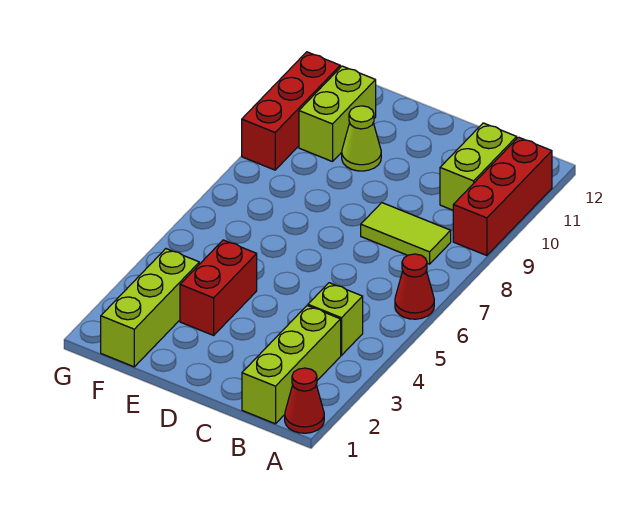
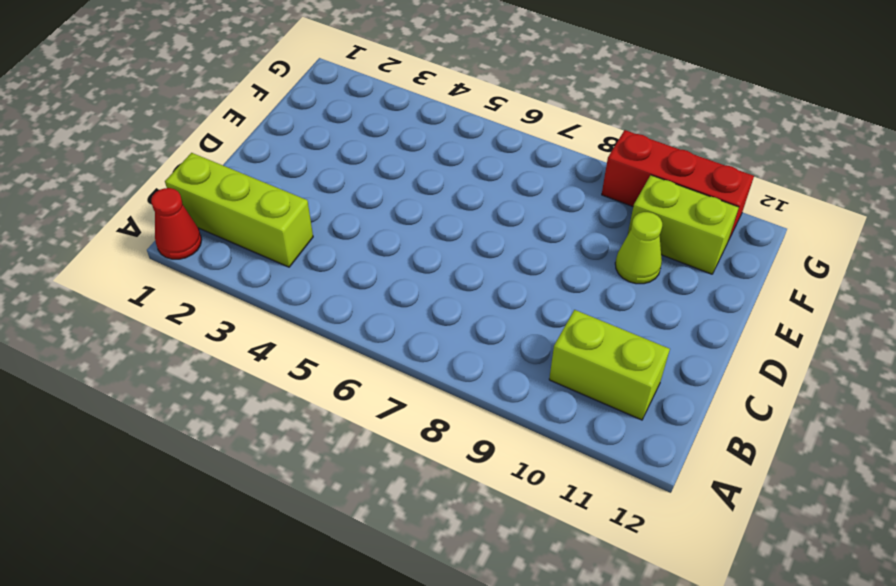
none -> red cone A6 level 1
none -> red brick A9:A11 level 1
none -> lime brick B4 level 1

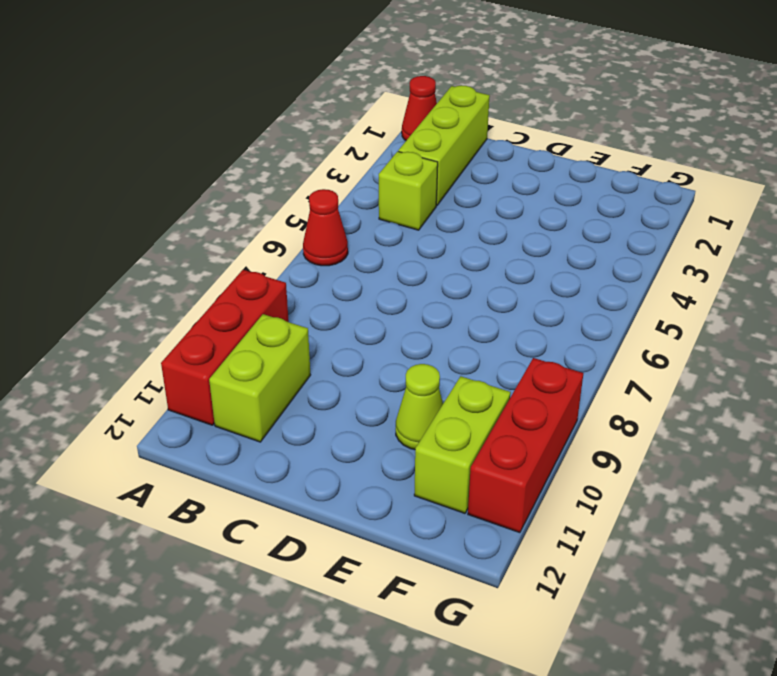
none -> lime tile B8:C8 level 1
none -> red brick E3:E4 level 1
none -> lime brick F1:F3 level 1

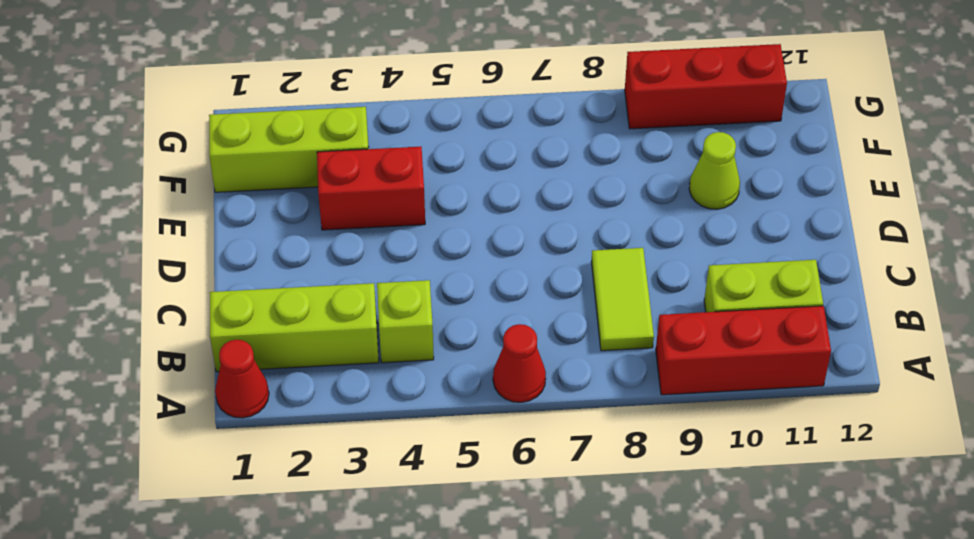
none -> lime brick F10:F11 level 1

